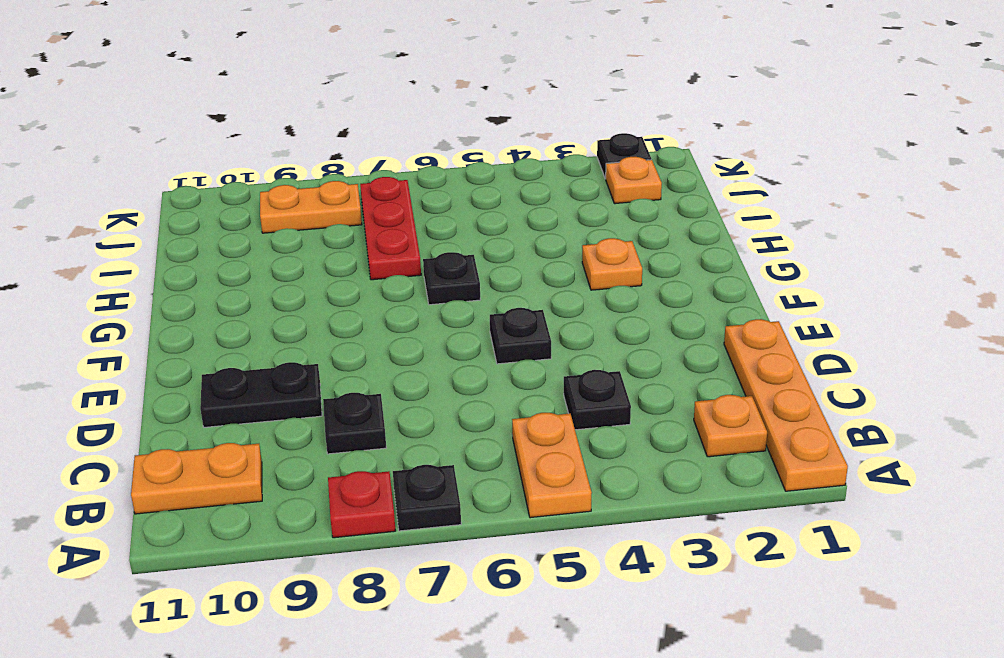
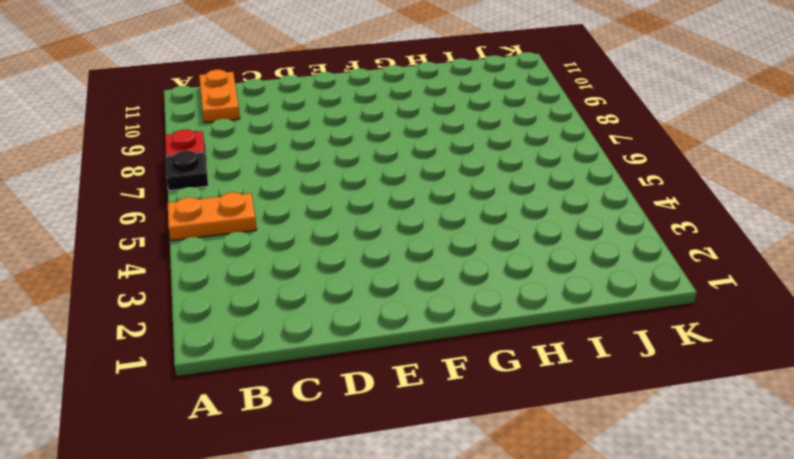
none -> orange plate A1:D1 level 1
none -> orange plate B2 level 1
none -> black plate C4 level 1

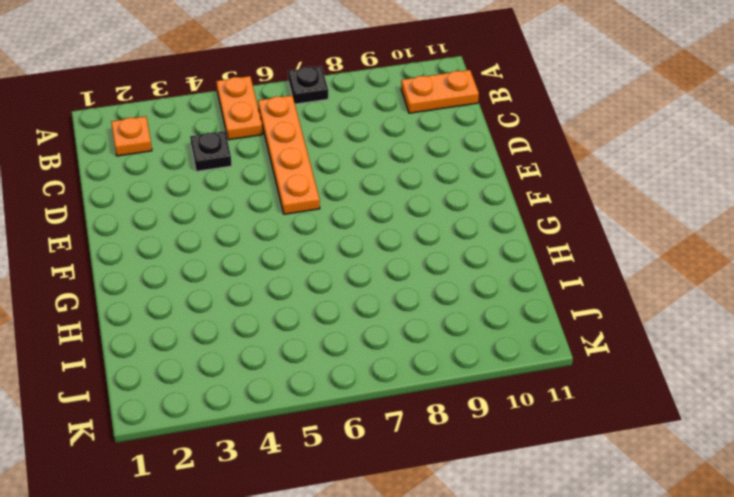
orange plate B6:E6 level 1 -> orange plate A1:D1 level 1
none -> red plate A8 level 1
none -> black plate C8 level 1
none -> black plate D9:D10 level 1

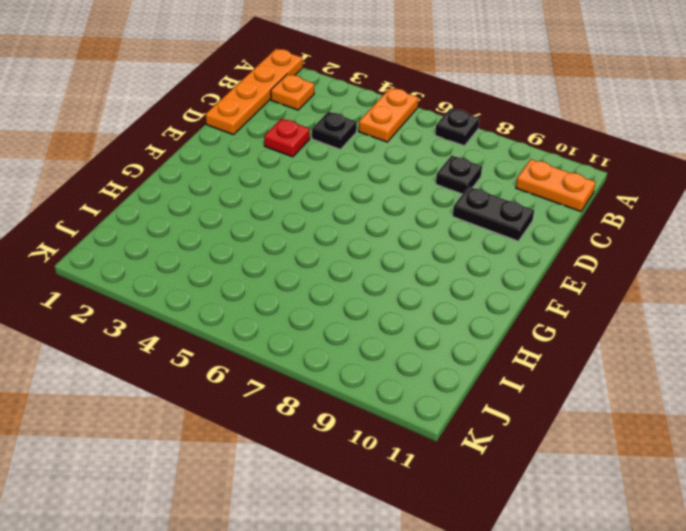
red plate D3 level 1 -> red plate A8 level 1
none -> black plate E5 level 1
none -> orange plate G3 level 1
none -> black plate G6 level 1

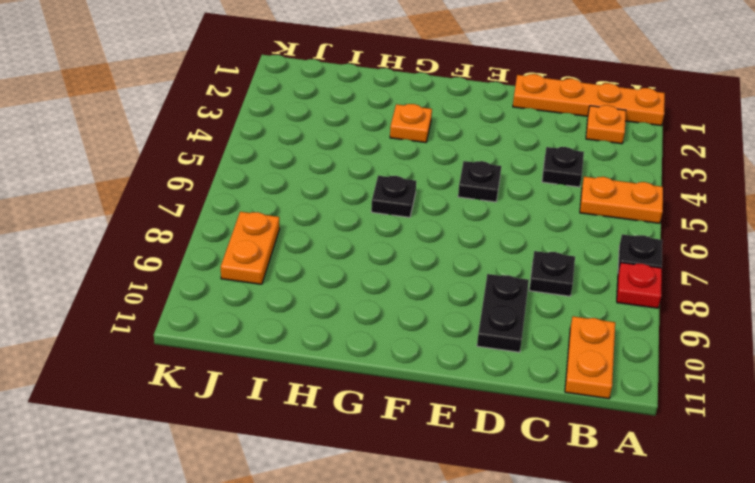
none -> red plate H7:J7 level 1
none -> orange plate J2 level 1
none -> black plate K2 level 1

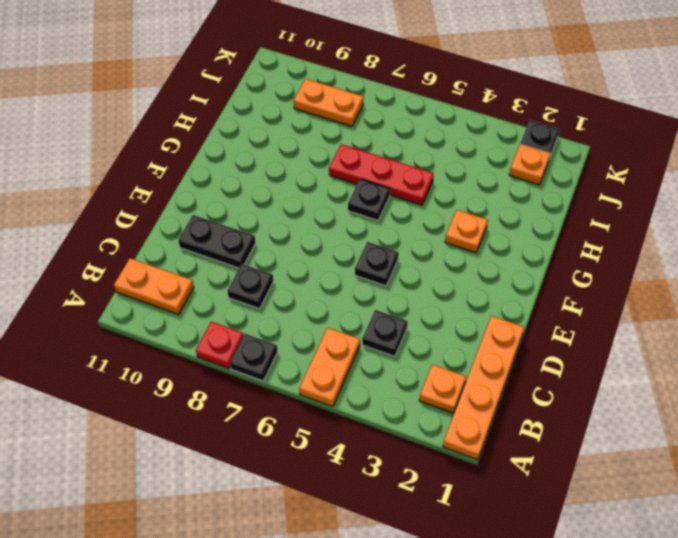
red plate H5:H7 level 1 -> red plate H7:J7 level 1

